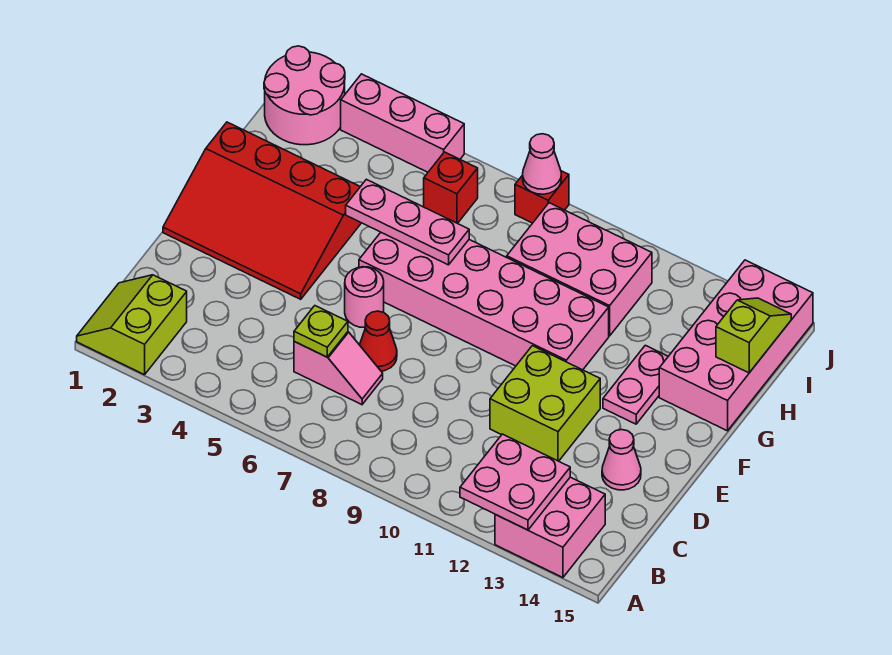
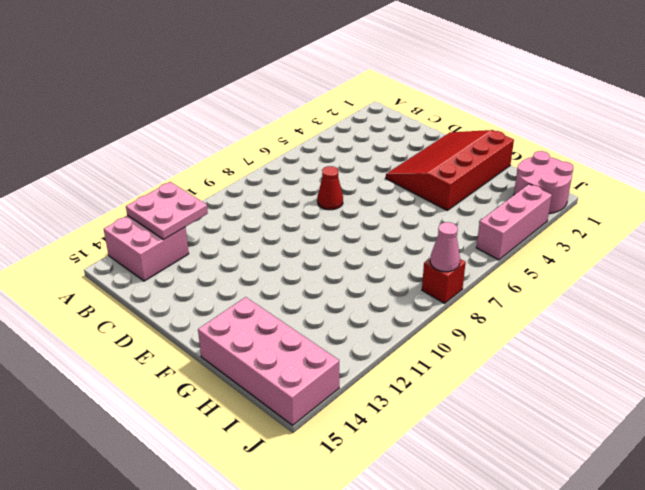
none -> lime slope A1:B2 level 1 top 2
none -> pink slope C6:C7 level 1 top 6
none -> lime brick D11:E12 level 1

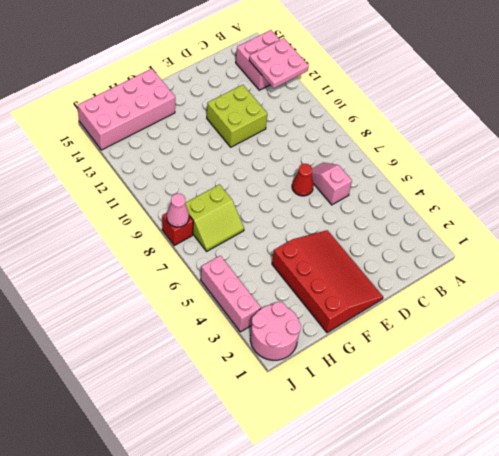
lime slope H7:I8 level 1 top 8 -> lime slope A1:B2 level 1 top 2
none -> pink cone D14 level 1
none -> pink round brick E6 level 1
none -> pink brick F6:G11 level 1

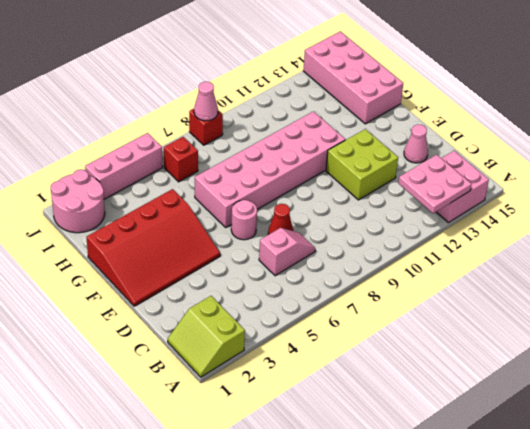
none -> pink plate F13:G13 level 1
none -> pink brick H9:I11 level 1
none -> lime plate C6 level 2

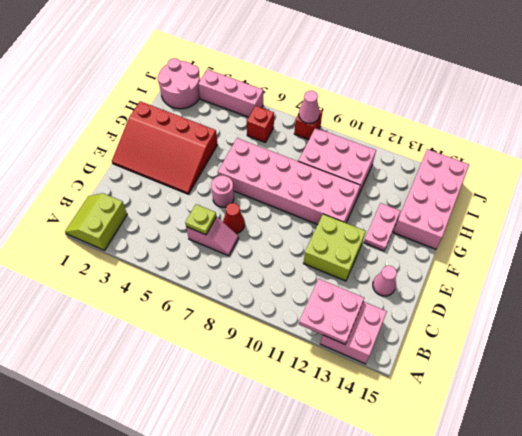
none -> pink plate G5:G7 level 2
none -> lime slope H15:I15 level 2 top H

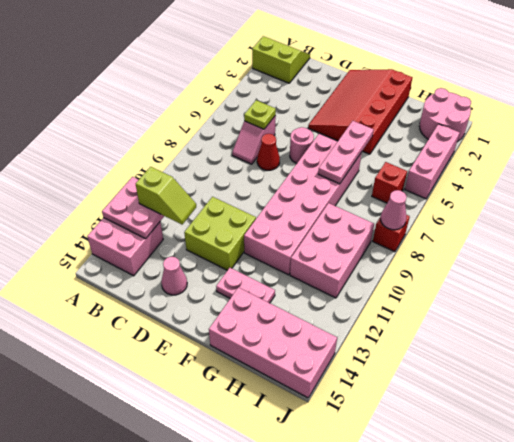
lime slope B12:C12 level 3 top B -> lime slope H15:I15 level 2 top H

